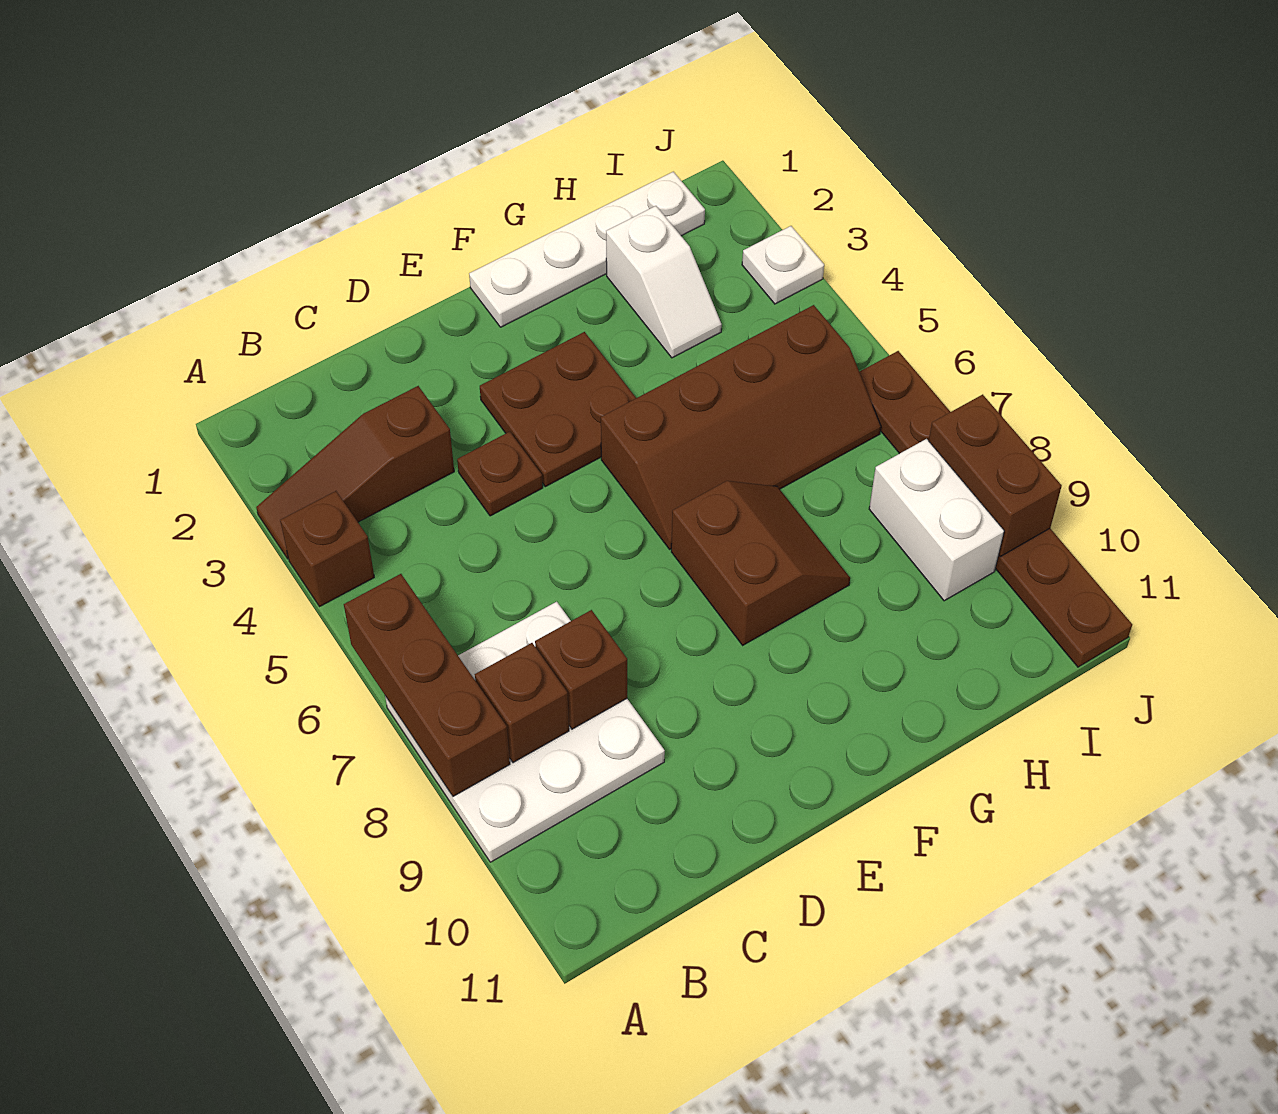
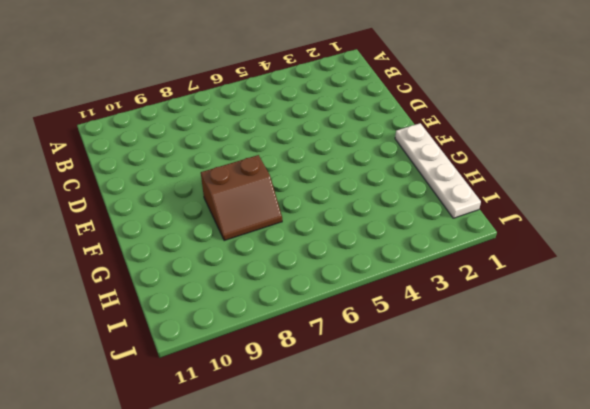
none -> brown slope A3:C3 level 1 top C
none -> brown brick A4 level 1
none -> white plate A7:C9 level 1

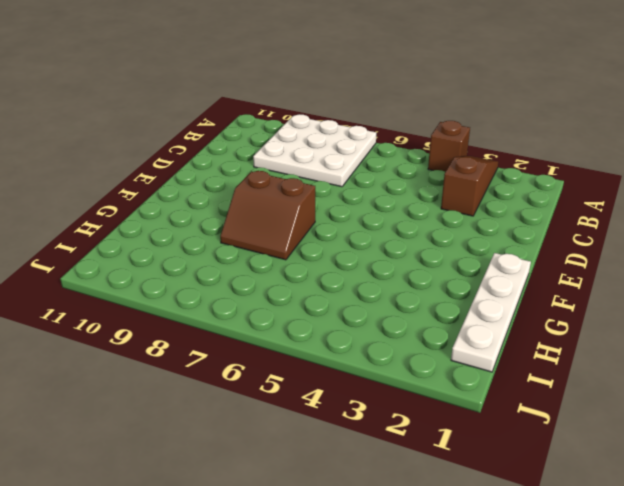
none -> brown plate D4 level 1
none -> brown plate E3:F4 level 1
none -> brown slope F5:I6 level 1 top 5

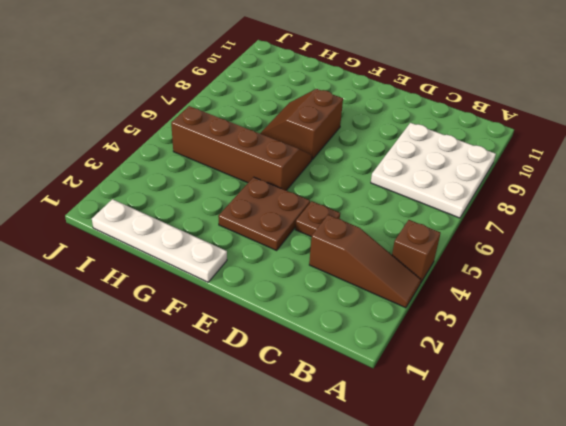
none -> white slope H2:H3 level 1 top 2
none -> white brick I8:I9 level 1
none -> white plate J3 level 1

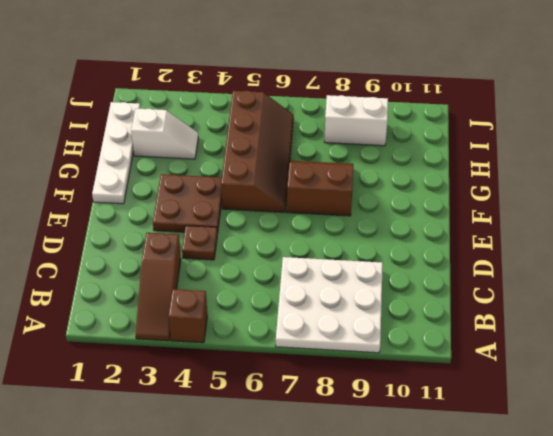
none -> white plate J3 level 1
none -> brown plate J6:J11 level 1
none -> brown brick A6:A8 level 2

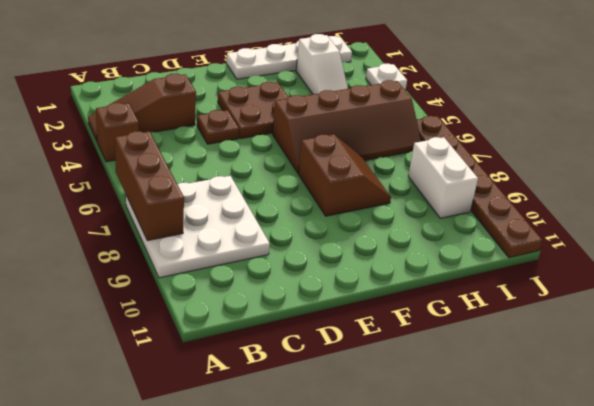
none -> brown brick B8 level 2
none -> brown brick C8 level 2
none -> brown brick J8:J9 level 2

